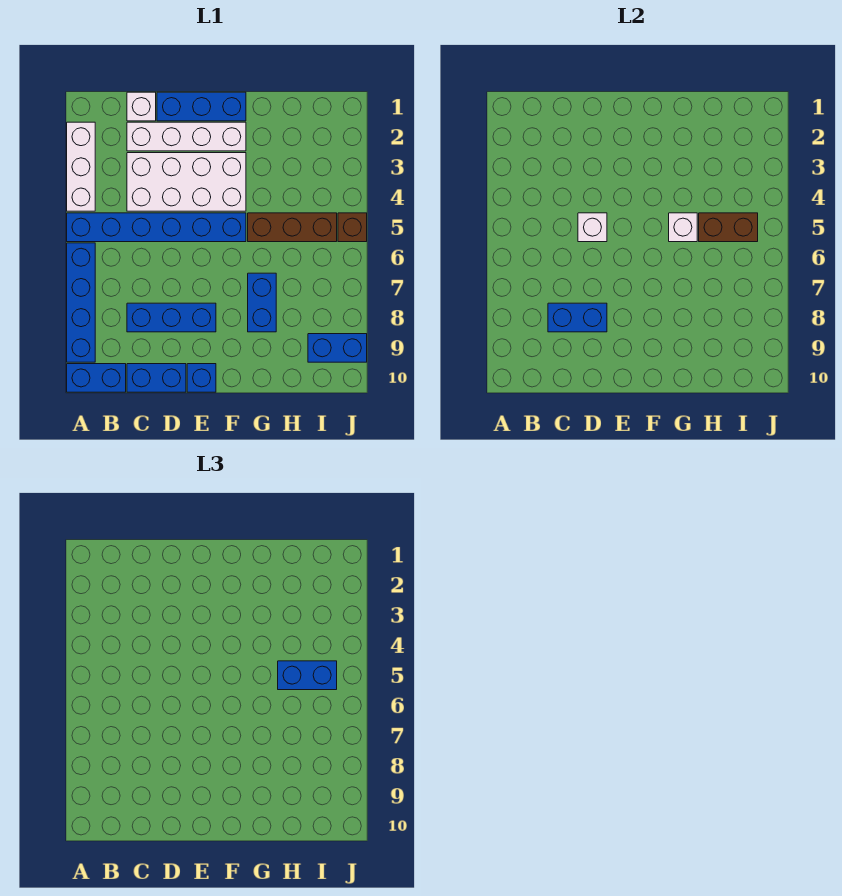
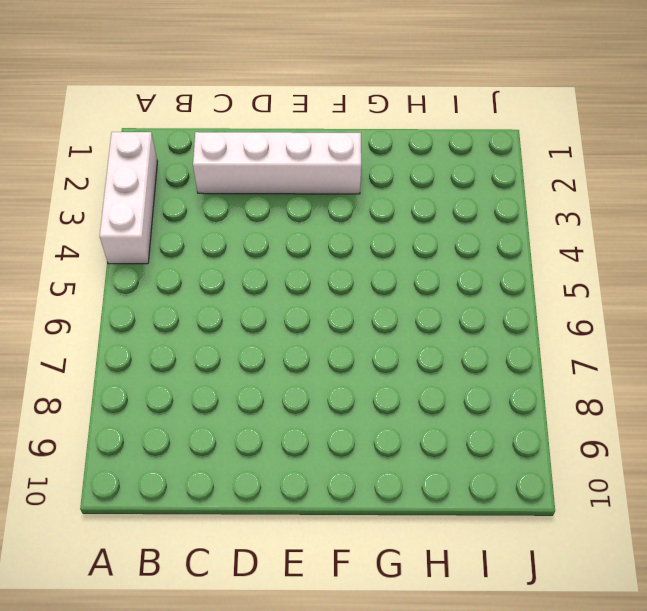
none -> blue brick A5:F5 level 1
none -> blue brick A6:A9 level 1
none -> blue brick A10:B10 level 1

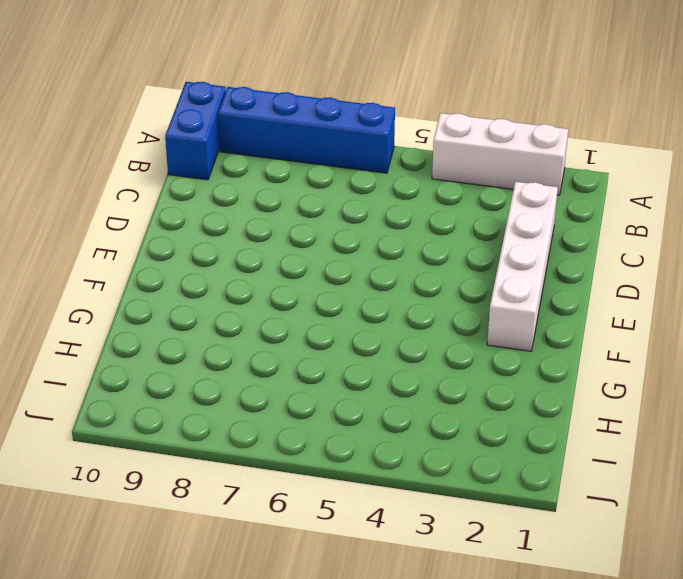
none -> blue brick A5:F5 level 1
none -> white brick C1 level 1
none -> white brick C3:F4 level 1

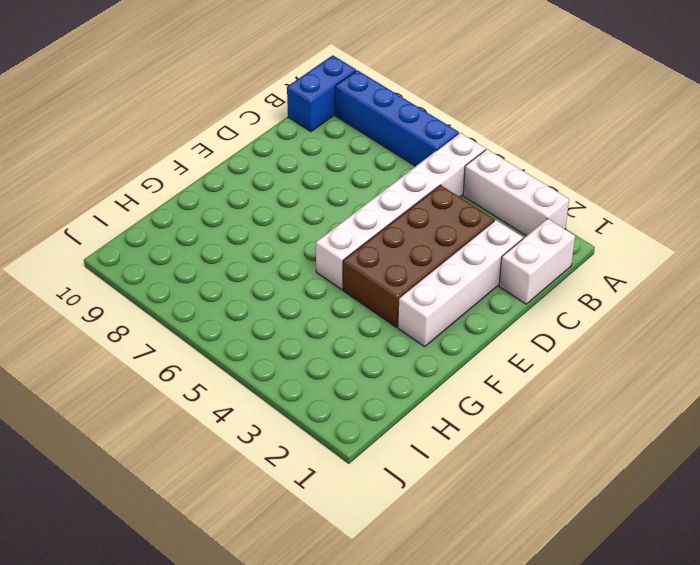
white brick A5:F5 level 1 -> blue brick A5:F5 level 1
white brick B1:C1 level 1 -> white brick C1 level 1
brown brick C3:F4 level 1 -> white brick C3:F4 level 1
none -> blue brick C8:E8 level 1
none -> blue brick C10:D10 level 1
none -> blue brick D1:F1 level 1

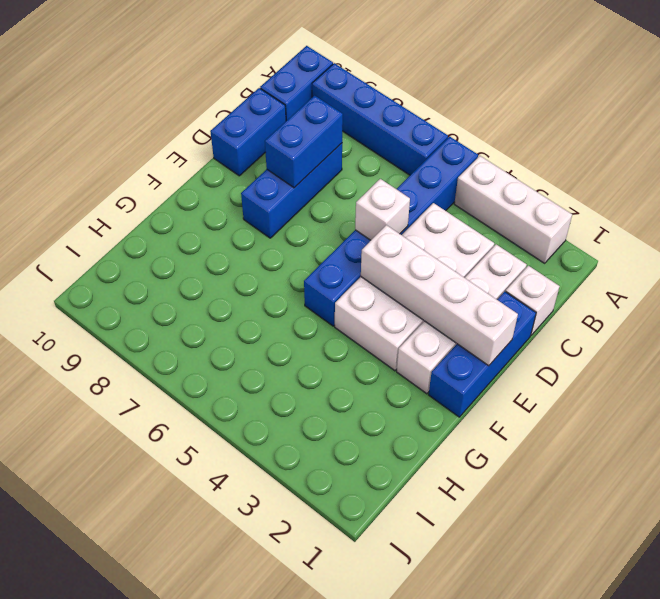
white brick E1:E4 level 2 -> none
none -> blue brick E10 level 1
none -> brown brick G5:I5 level 1
none -> blue brick G7:G8 level 1

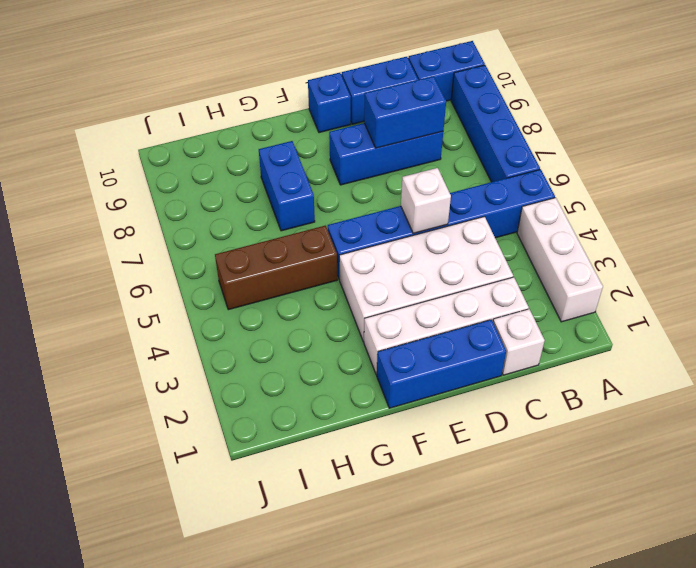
none -> blue brick I9:J9 level 1
none -> brown brick J5 level 1
none -> white brick G5 level 2

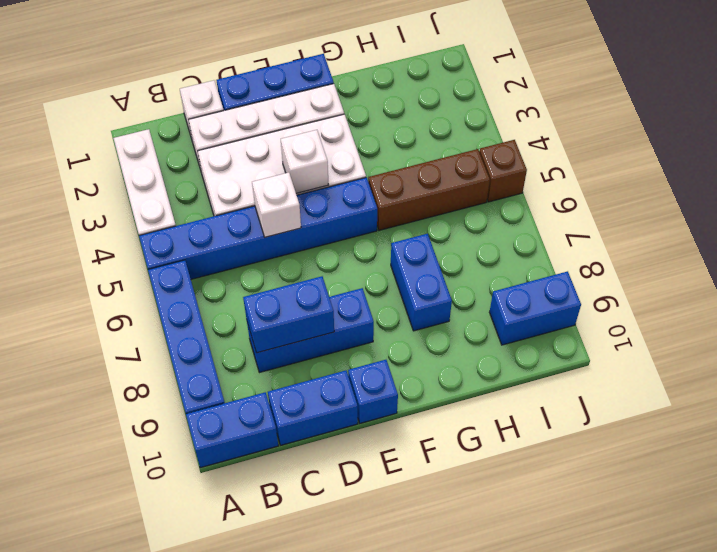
white brick E4 level 2 -> white brick G5 level 2
none -> brown brick H5:I5 level 2
none -> blue brick H5:I5 level 3

